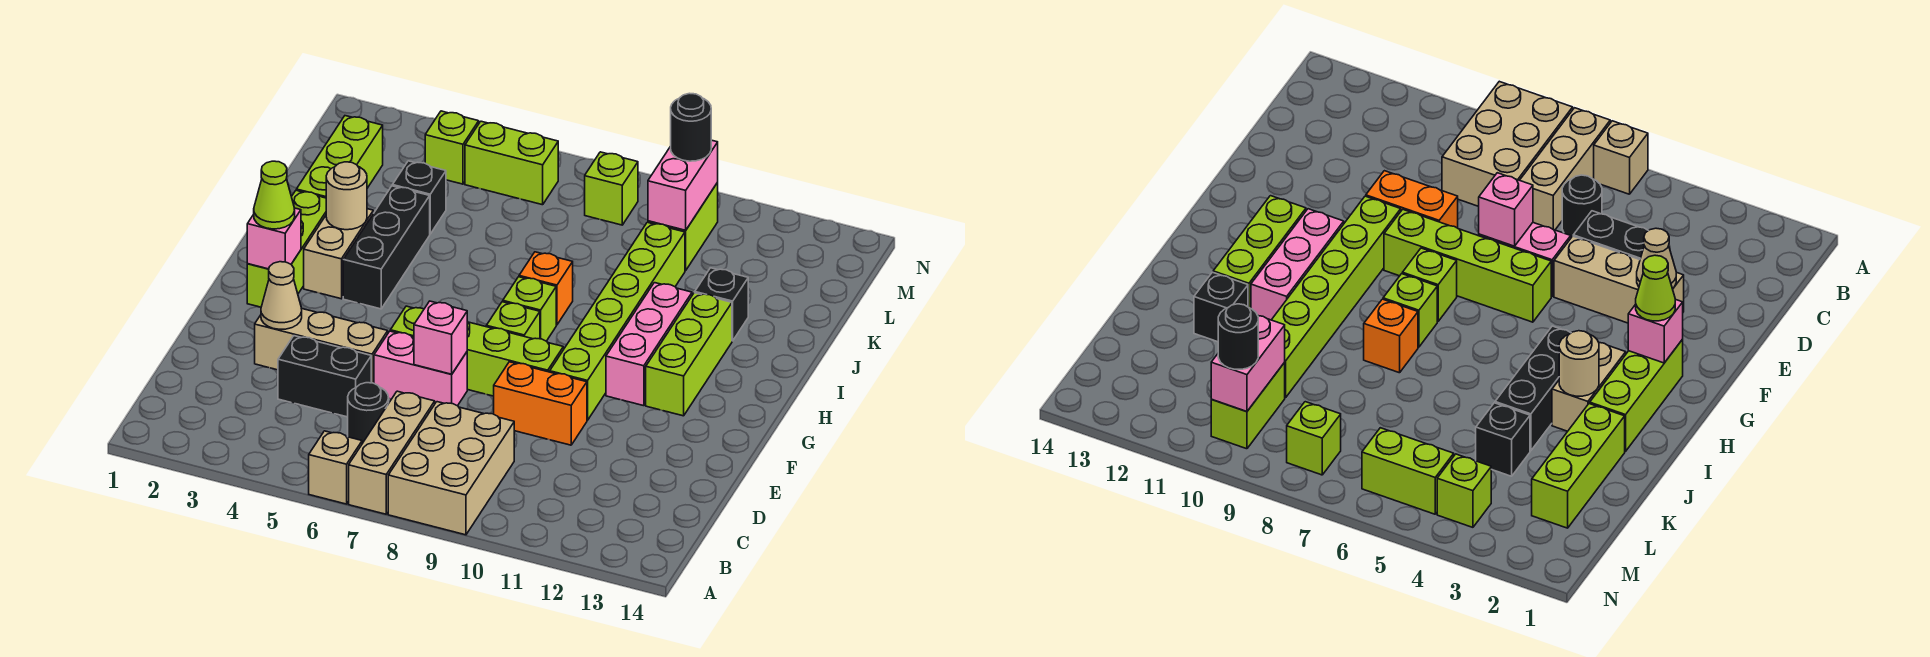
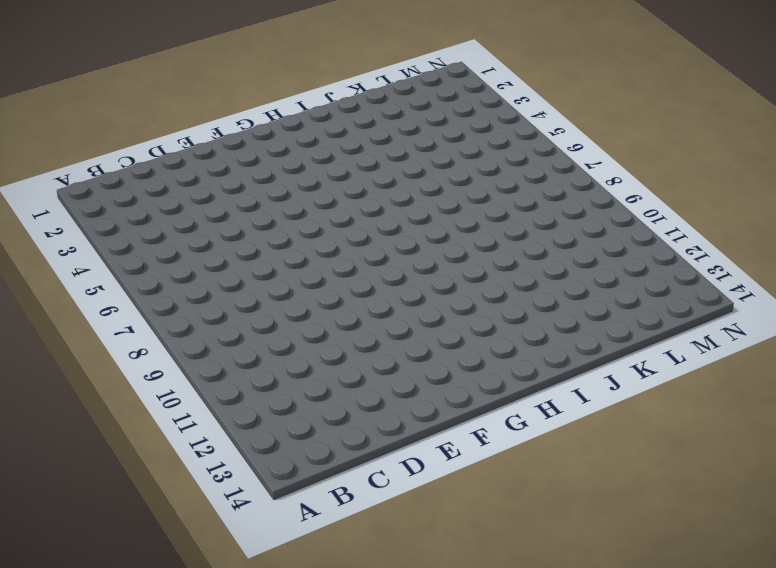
none -> tan brick A6 level 1
none -> tan brick A7:C7 level 1
none -> tan brick A8:C9 level 1
none -> black round brick C6 level 1

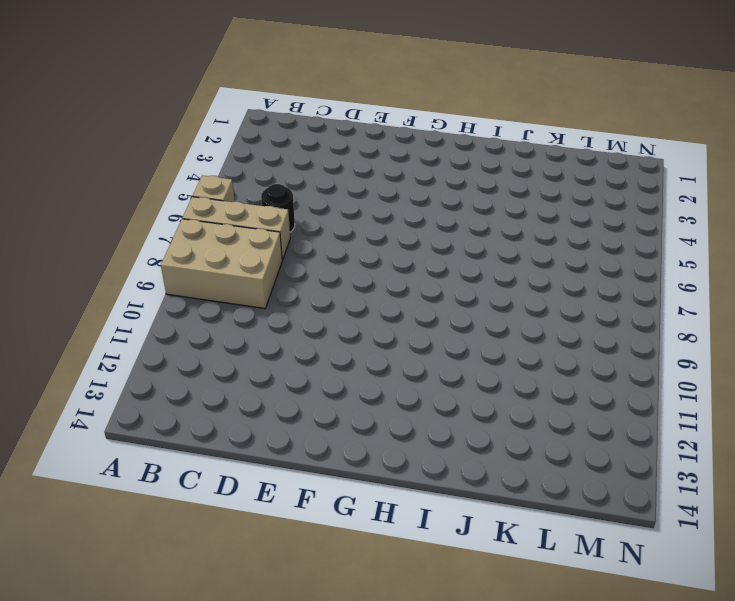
none -> black brick D4:D5 level 1
none -> tan brick E3:E5 level 1
none -> pink brick E6:E7 level 1
none -> orange brick E9:E10 level 1

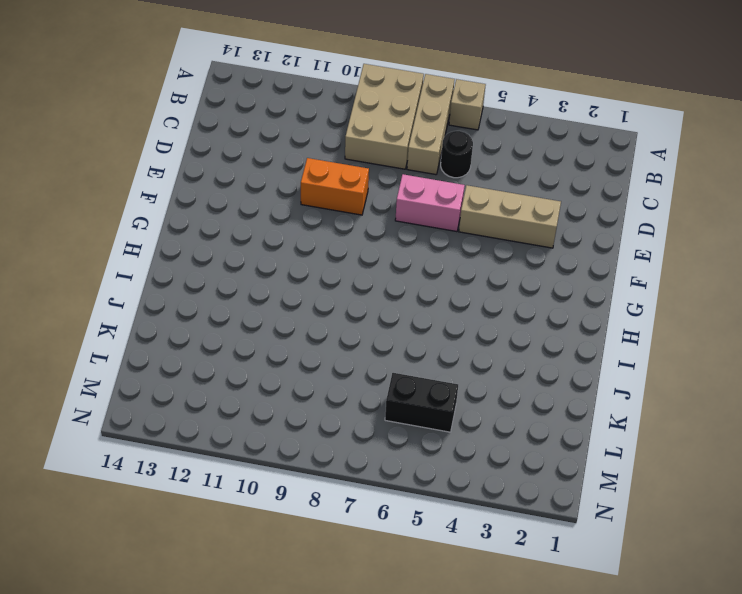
black brick L5:L6 level 1 -> black brick D4:D5 level 1
none -> lime brick F6:F9 level 1
none -> lime brick F10:K10 level 1
none -> lime brick G2:I2 level 1
none -> lime brick G8 level 1

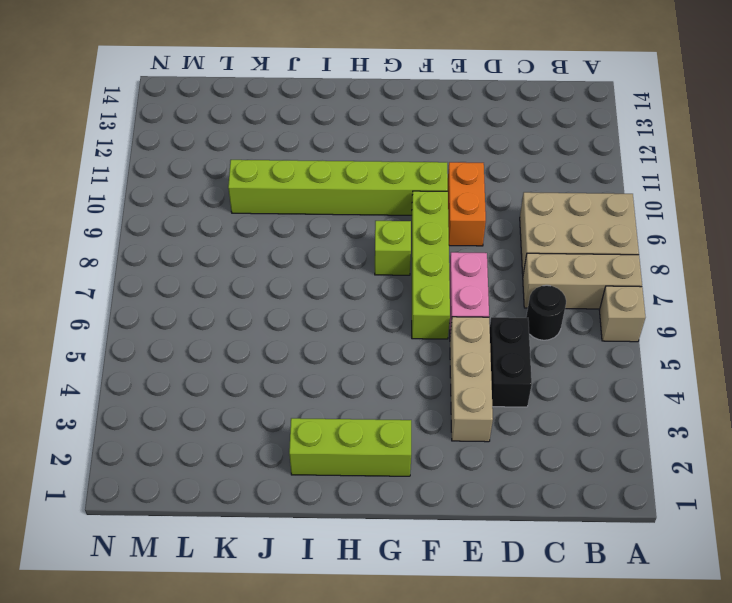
none -> pink brick G11:I11 level 1
none -> lime brick G12:I12 level 1
none -> tan brick H3:I3 level 1
none -> black brick H4:J4 level 1

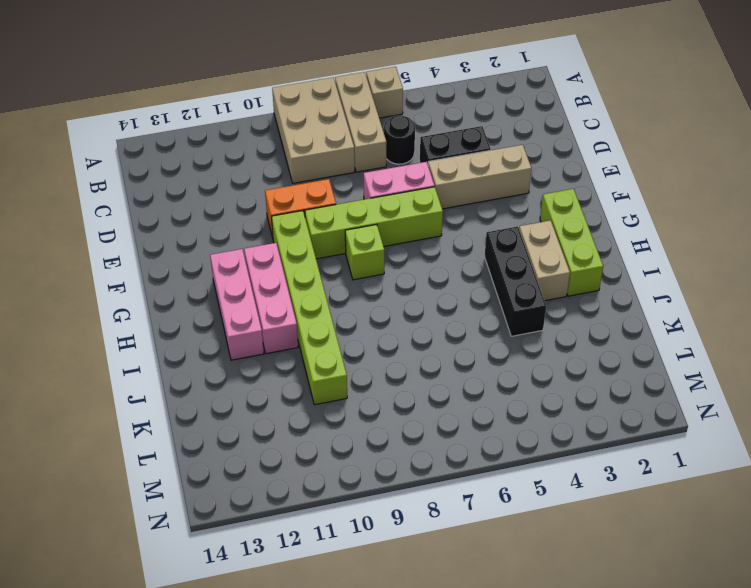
pink brick G12:I12 level 1 -> lime brick G12:I12 level 1
none -> lime brick H8 level 1
none -> orange brick I8 level 1
none -> lime brick J2:L2 level 1
none -> black brick J12 level 1

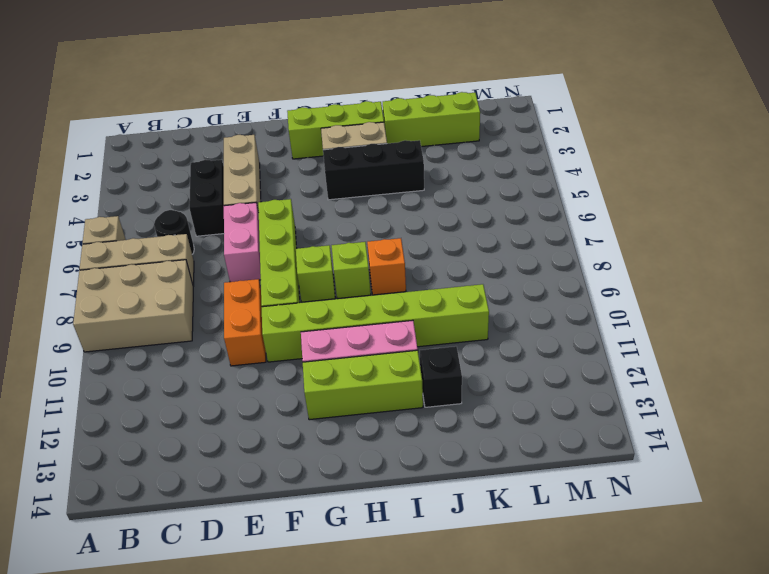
none -> black brick K4 level 1
none -> lime brick L10:M10 level 1
none -> lime brick M4 level 1
none -> lime brick M5:M6 level 1

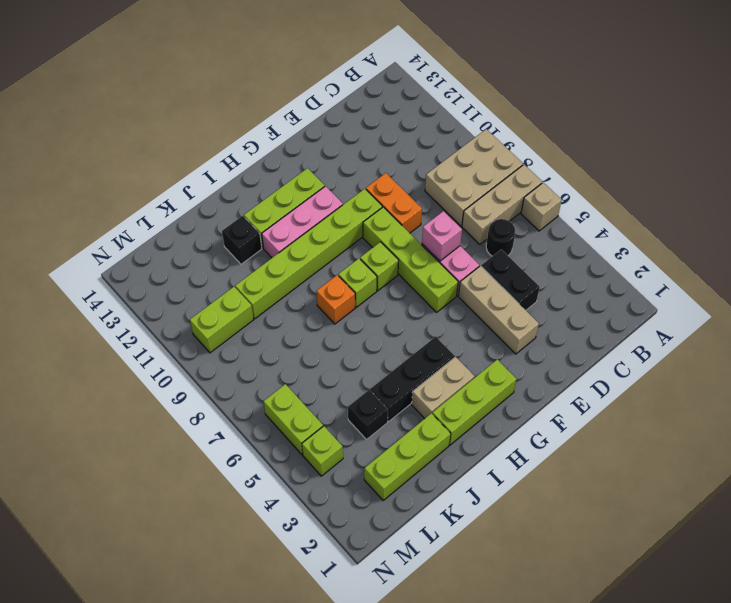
none -> lime brick M8 level 1
none -> tan cone E3 level 2
none -> pink brick G2 level 2
none -> tan round brick I3 level 2

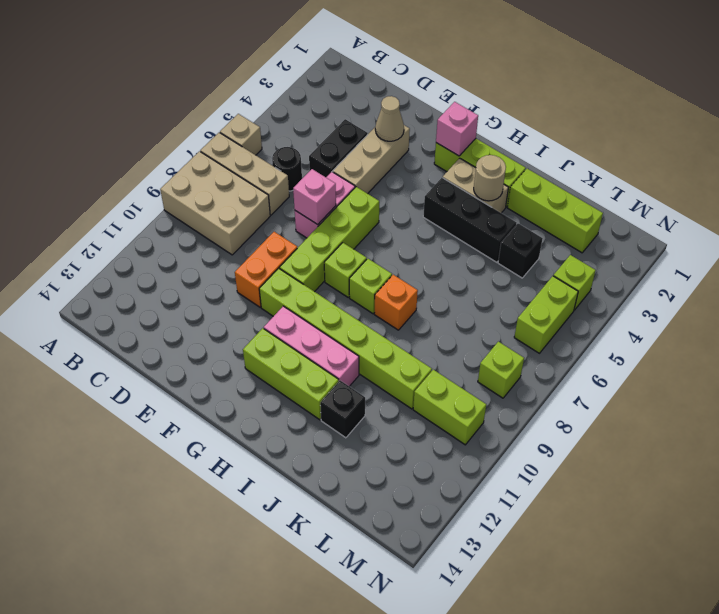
none -> pink brick L10:M10 level 2
none -> lime cone G2 level 3
none -> black round brick M10 level 3

